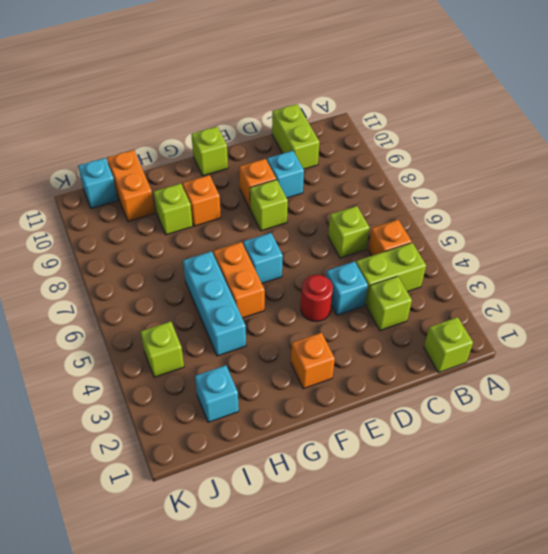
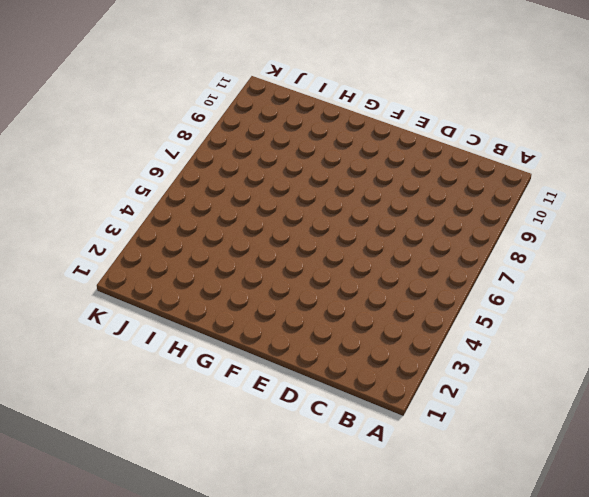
none -> lime brick B1 level 1
none -> lime brick B4:C4 level 1
none -> orange brick B5 level 1

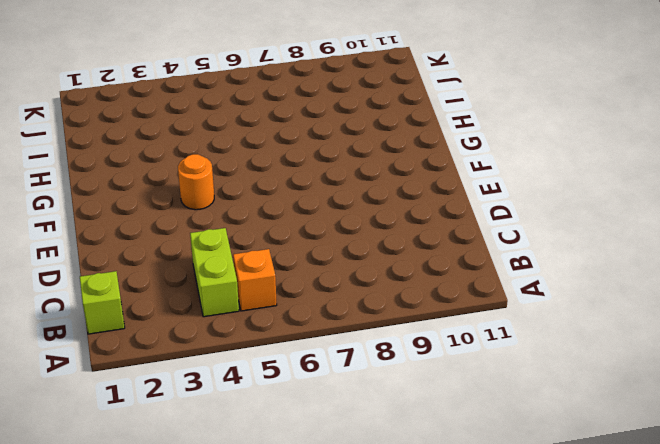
orange round brick F4 level 1 -> none
none -> lime brick C3 level 1
none -> lime brick C6 level 1
none -> lime brick C10:C11 level 1

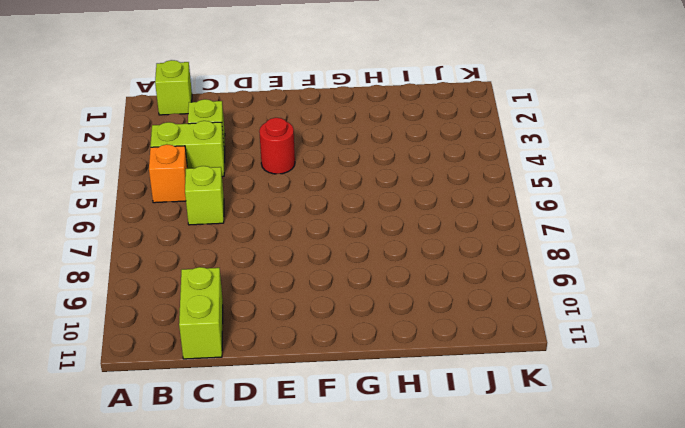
none -> cyan brick D4 level 1
none -> cyan brick D9 level 1
none -> lime brick E8 level 1

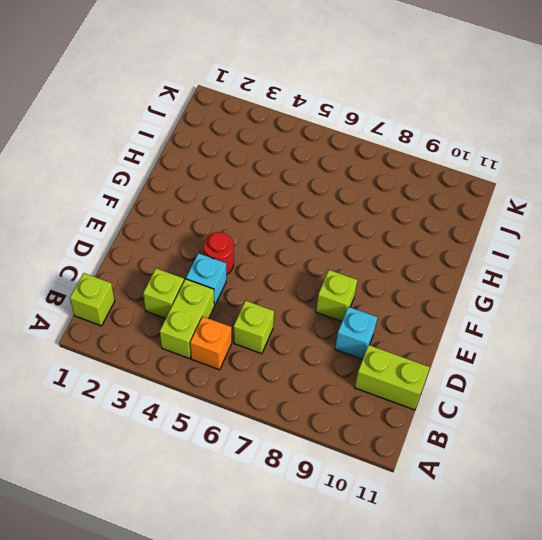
none -> orange brick E9 level 1
none -> orange brick F2 level 1
none -> cyan brick F6 level 1

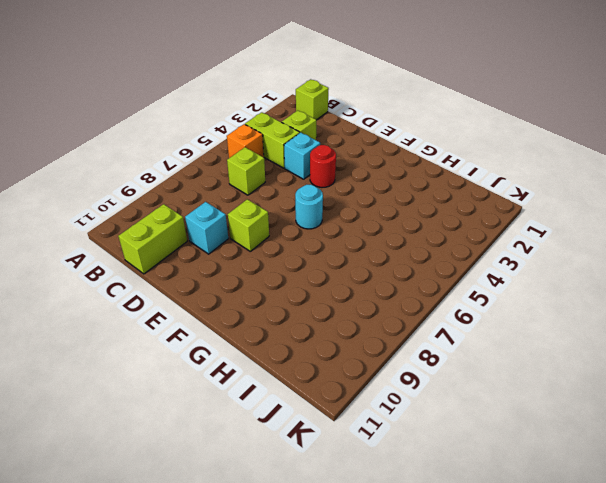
cyan round brick F6 level 1 -> cyan brick F6 level 1
none -> orange brick E9 level 1
none -> orange brick F2 level 1
none -> lime brick F11 level 1

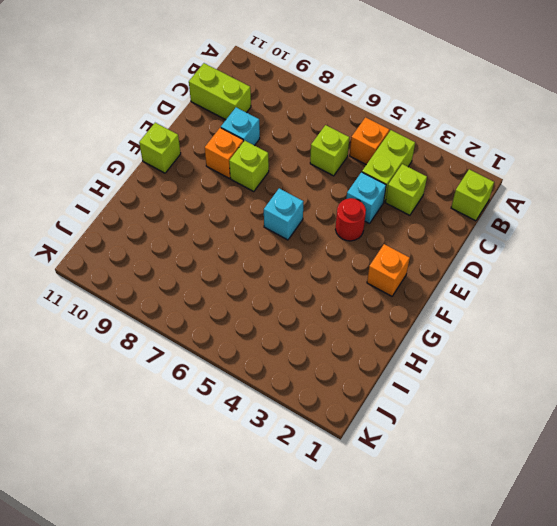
none -> orange brick G5:G6 level 1
none -> orange brick G9 level 1
none -> cyan brick H4:H6 level 1

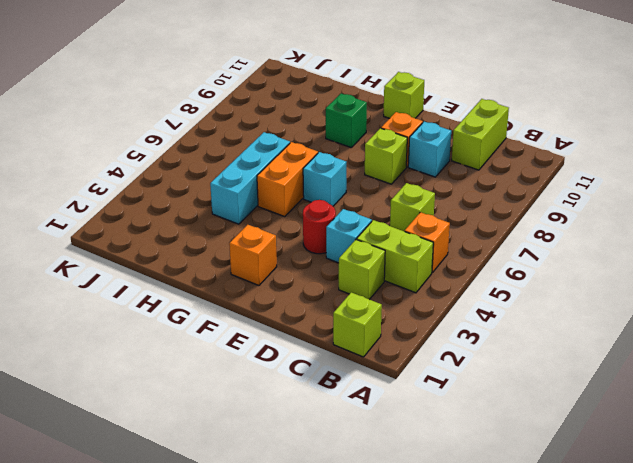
green brick G9 level 1 -> orange brick G9 level 1
none -> lime brick H9 level 1
none -> cyan brick I2 level 1
none -> orange brick I10:I11 level 1

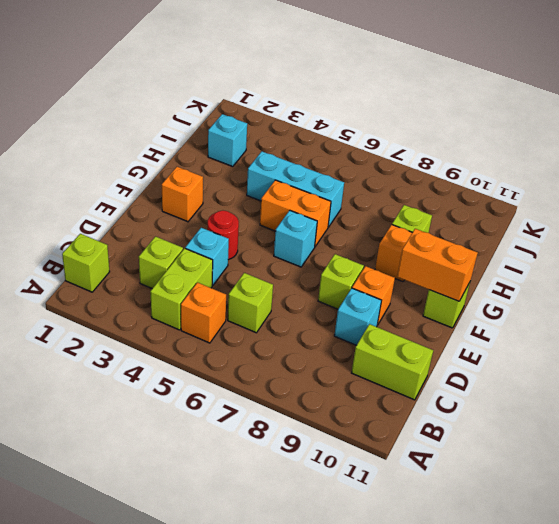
orange brick F10:F11 level 2 -> orange brick I10:I11 level 1
none -> lime brick J4 level 1
none -> cyan brick J11 level 1

